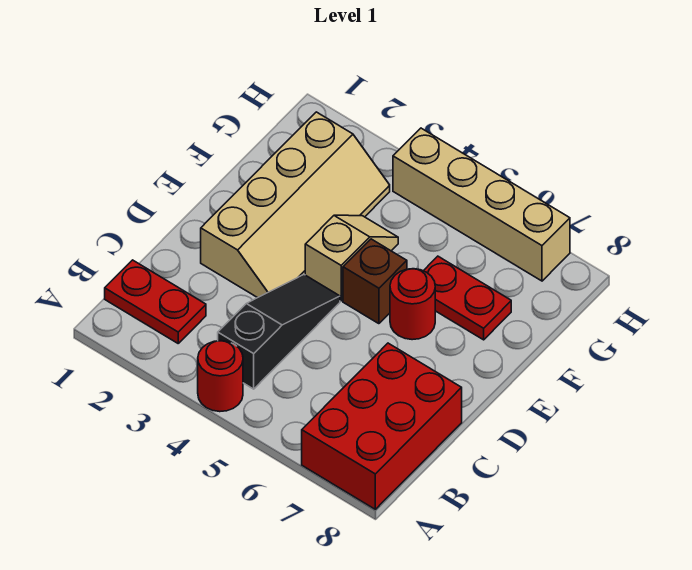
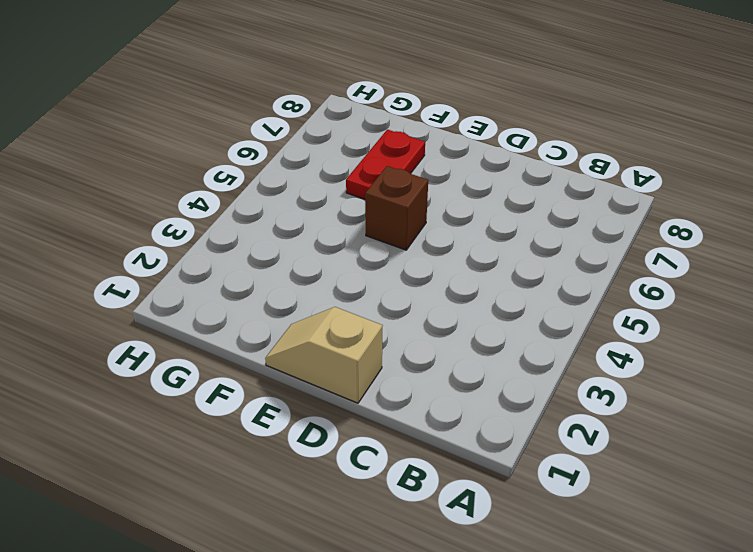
tan slope D1:E1 level 1 top D -> tan slope E4:F4 level 1 top E
none -> red round brick A4 level 1
none -> red brick A7:C8 level 1

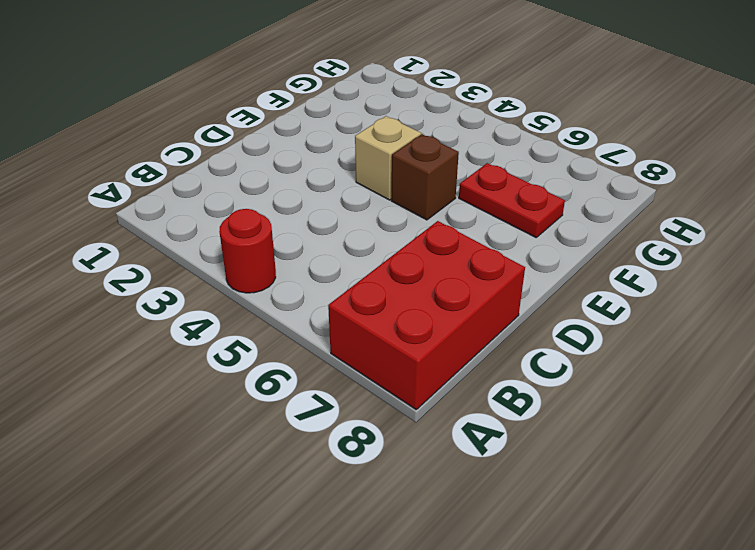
none -> red plate B1:B2 level 1
none -> black slope B4:D4 level 1 top B

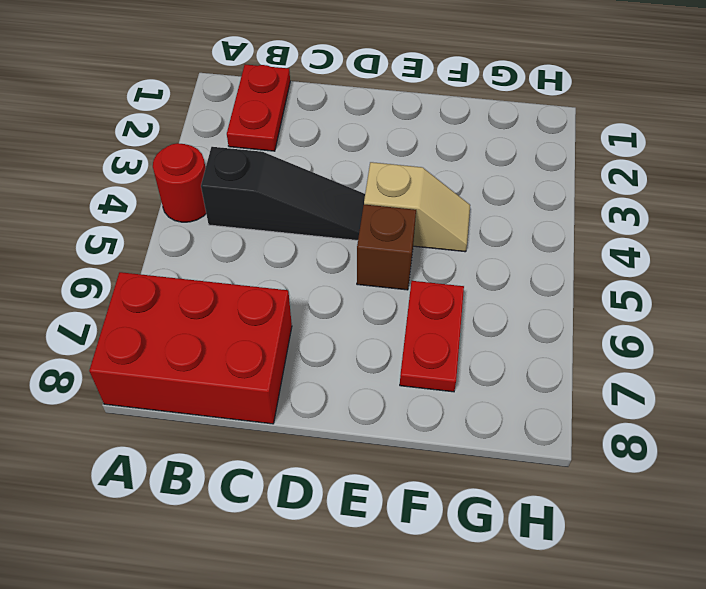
none -> tan slope D2:G3 level 1 top 2
none -> red round brick E6 level 1

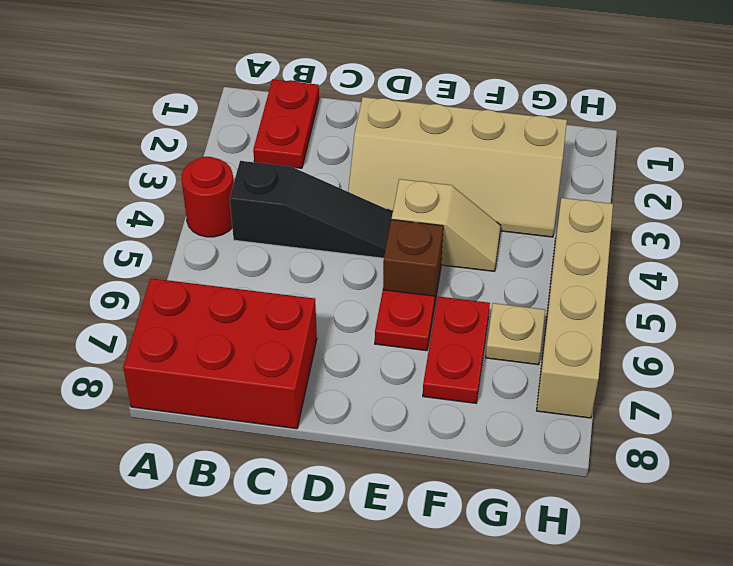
red plate E6 level 1 -> red round brick E6 level 1
tan plate G6 level 1 -> none

